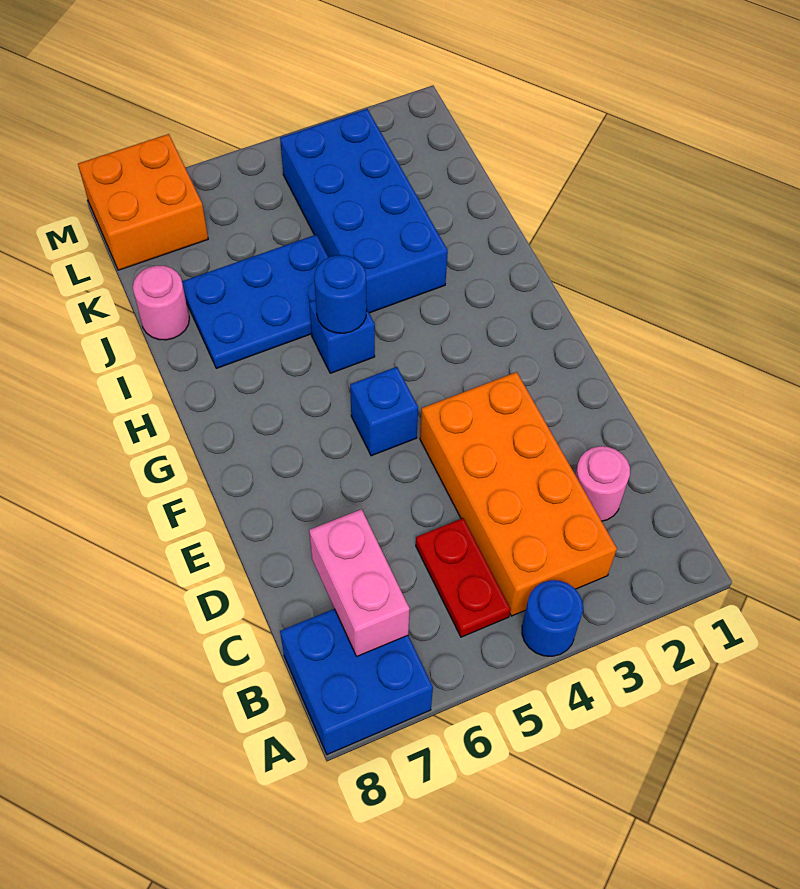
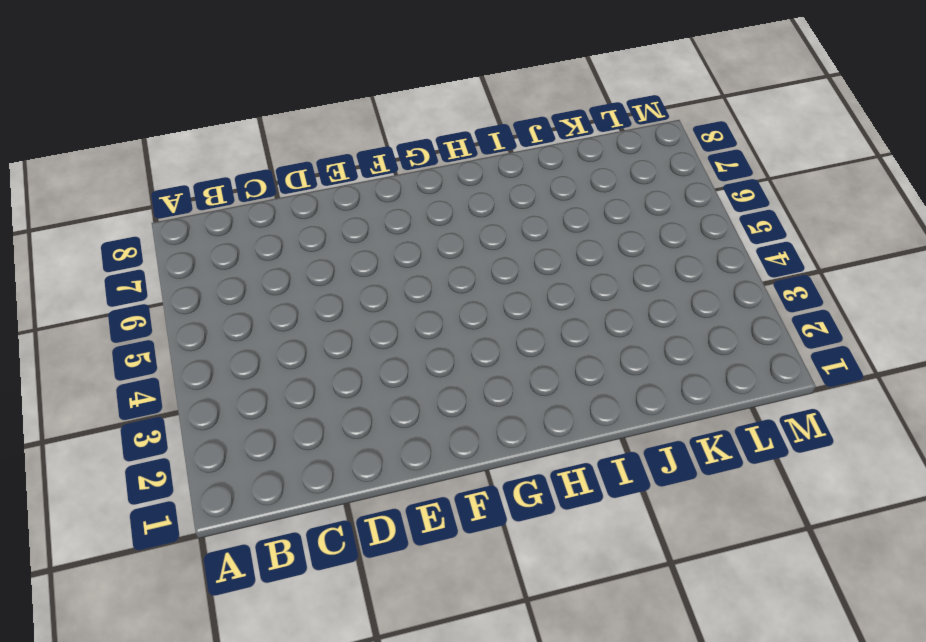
none -> blue round brick A4 level 1
none -> blue brick A7:B8 level 1
none -> orange brick B3:E4 level 1

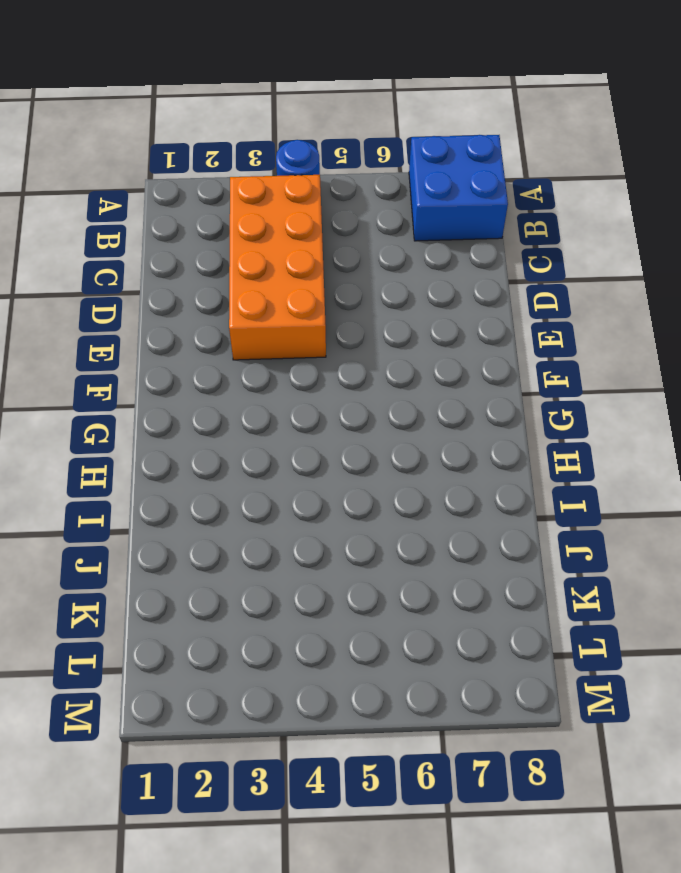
none -> red plate B5:C5 level 1
none -> pink round brick C2 level 1
none -> blue brick F5 level 1

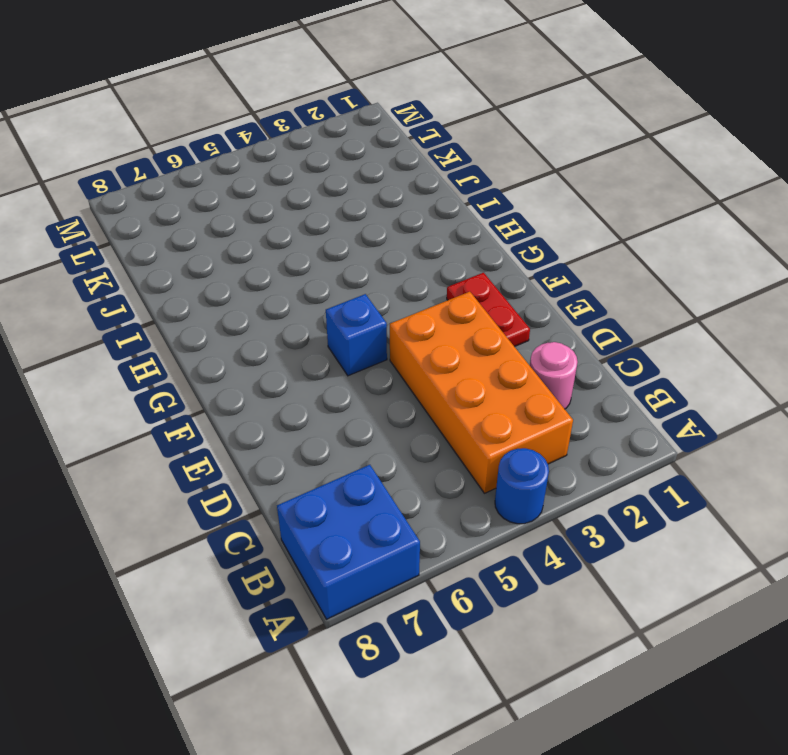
red plate E2:F2 level 1 -> red plate B5:C5 level 1
none -> blue brick H5 level 1
none -> blue brick I3:L4 level 1
none -> blue plate I5:J7 level 1

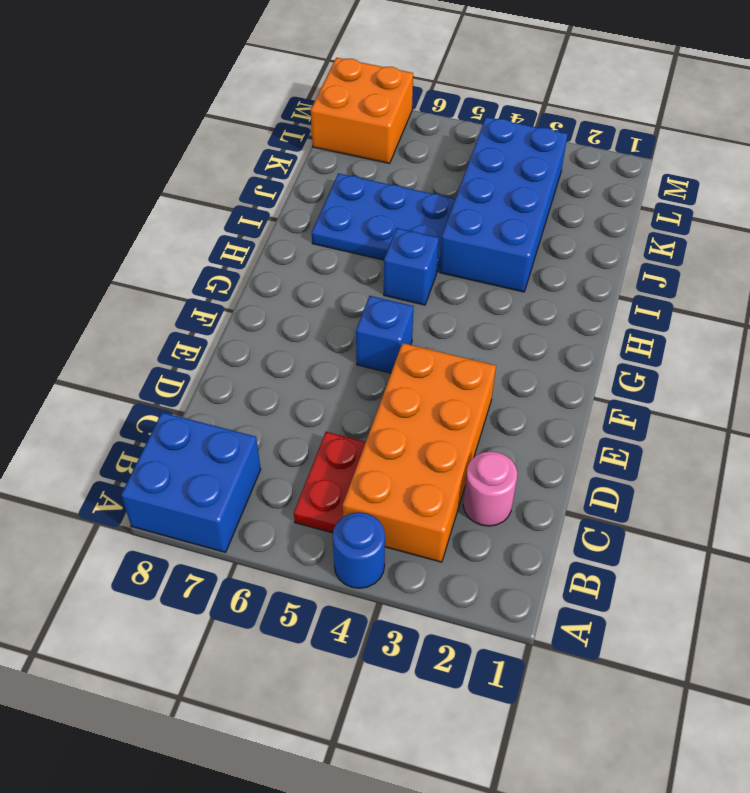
none -> pink round brick J8 level 1
none -> pink brick B7:C7 level 2
none -> blue round brick H5 level 2

